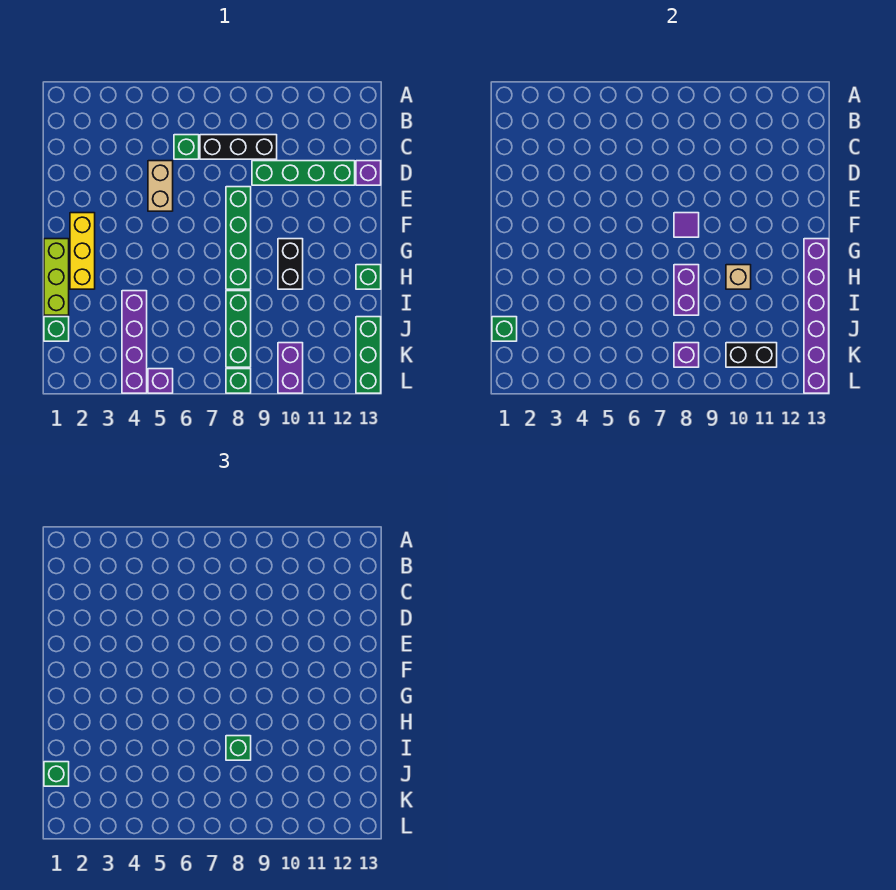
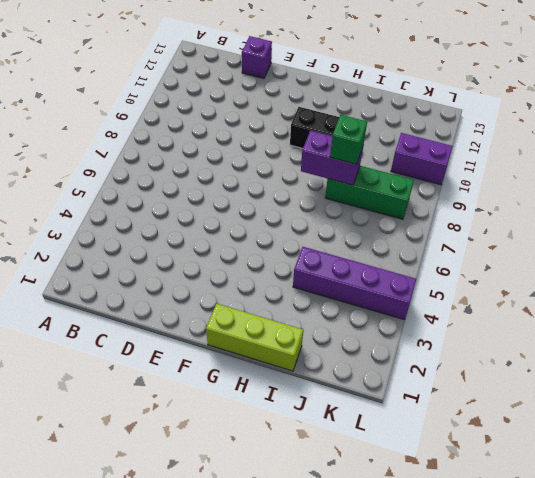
none -> green brick C6 level 1
none -> black brick C7:C9 level 1
none -> tan brick D5:E5 level 1

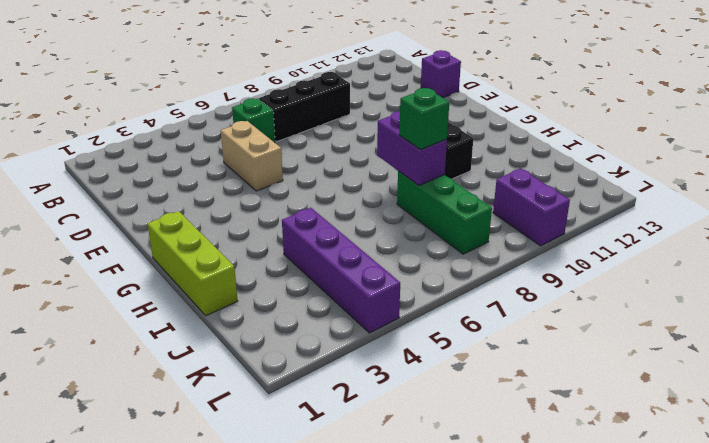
none -> green brick D9:D12 level 1
none -> green brick E8:H8 level 1
none -> yellow brick F2:H2 level 1

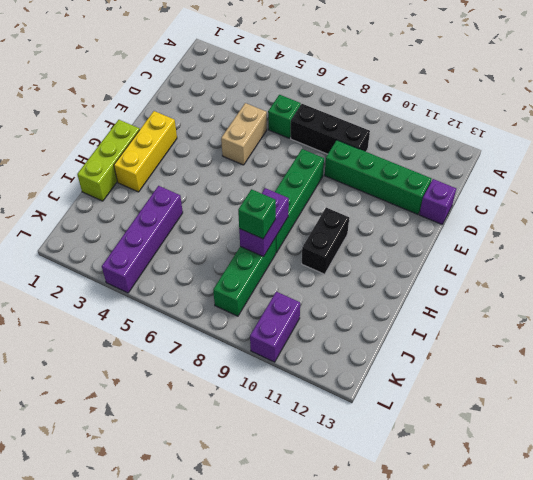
none -> green brick H13 level 1
none -> green brick J1 level 1
none -> green brick J13:L13 level 1

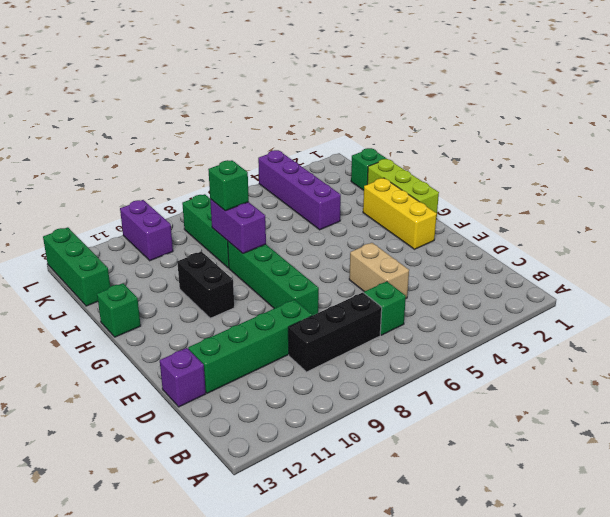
none -> purple brick L5 level 1
none -> green brick L8 level 1
none -> purple tile F8 level 2

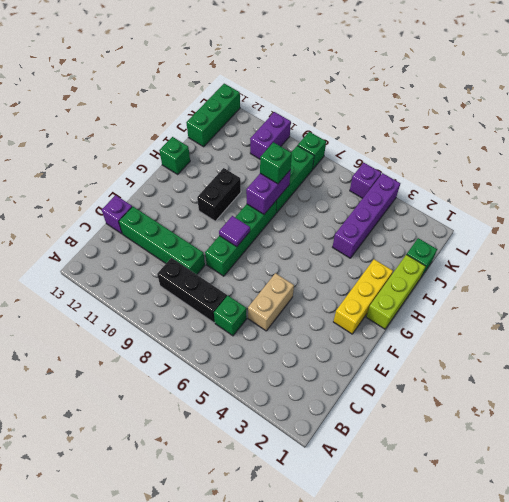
none -> purple brick G13:L13 level 2
none -> tan brick H10 level 2
none -> green brick J1 level 2

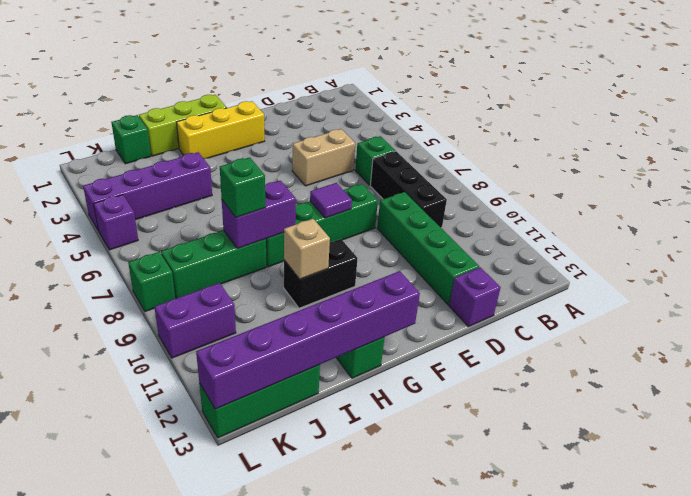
none -> green brick J1 level 2
none -> purple brick K8 level 2
none -> black brick K10:K11 level 2

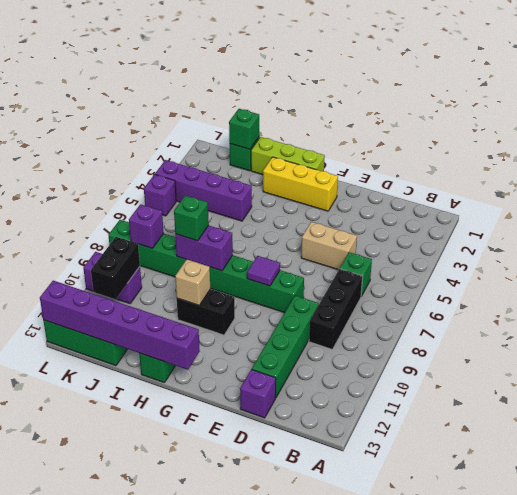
none -> green brick J1 level 3

